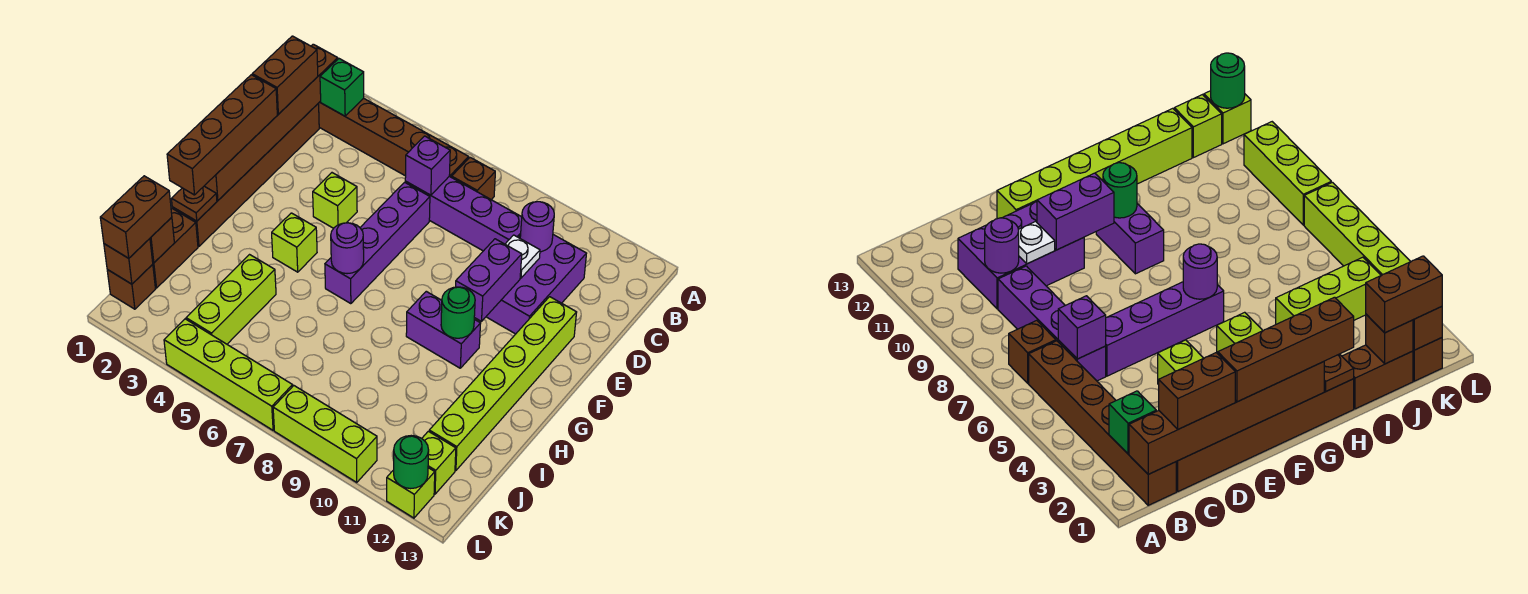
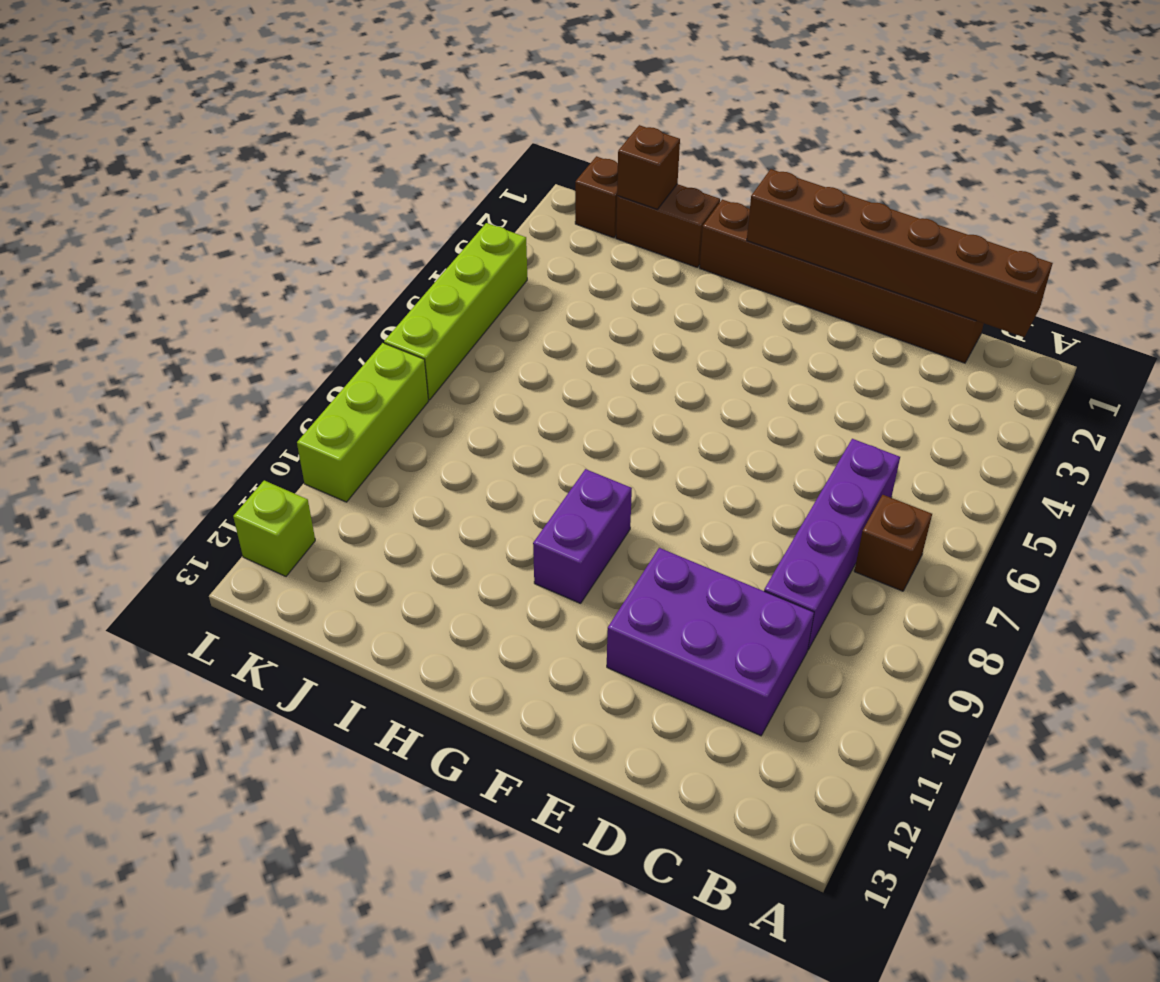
none -> brown brick B1:B6 level 1
none -> purple brick D6:G6 level 1
none -> lime brick E4 level 1
none -> lime brick E12:J12 level 1

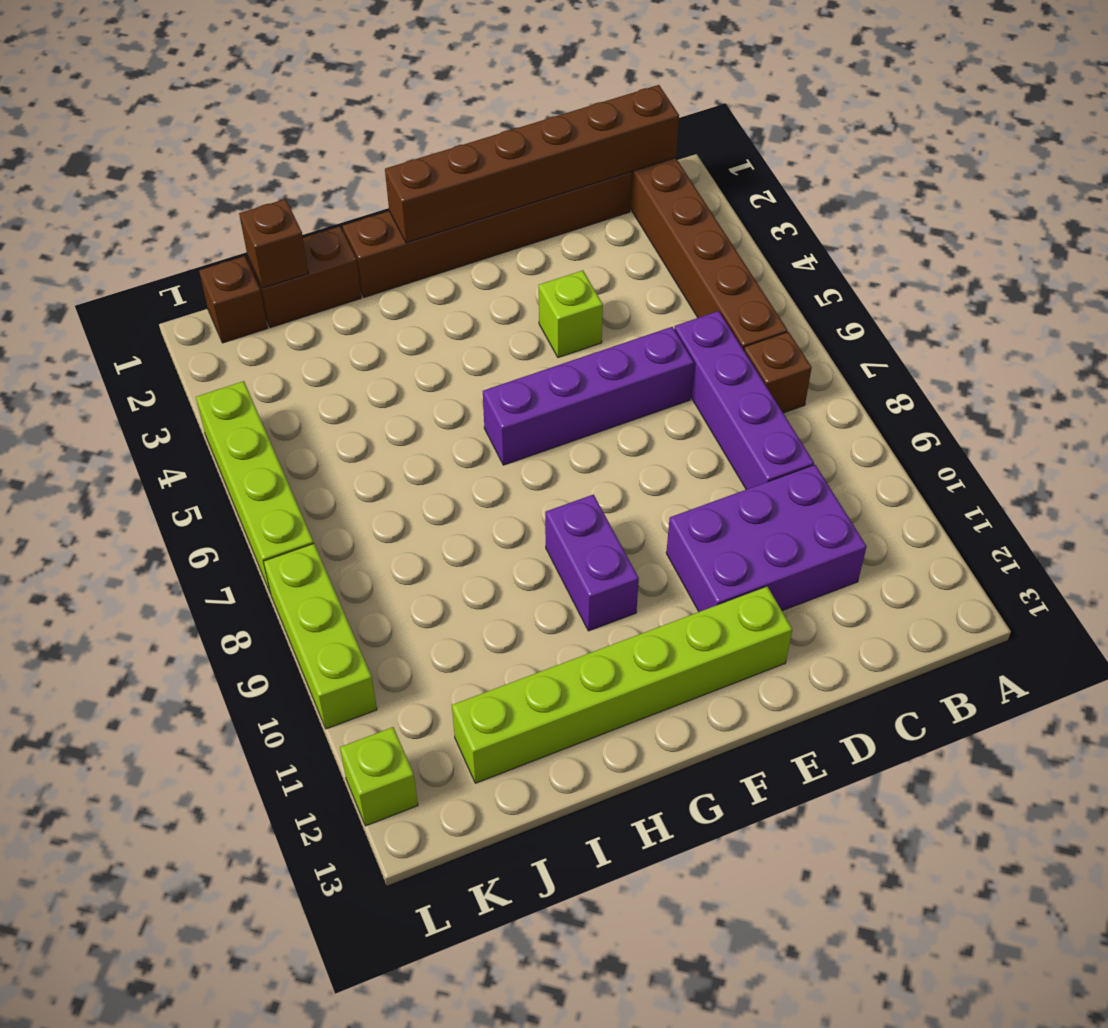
none -> lime brick G4 level 1
none -> lime brick I4:K4 level 1
none -> lime brick K12 level 1
none -> green brick B2 level 2

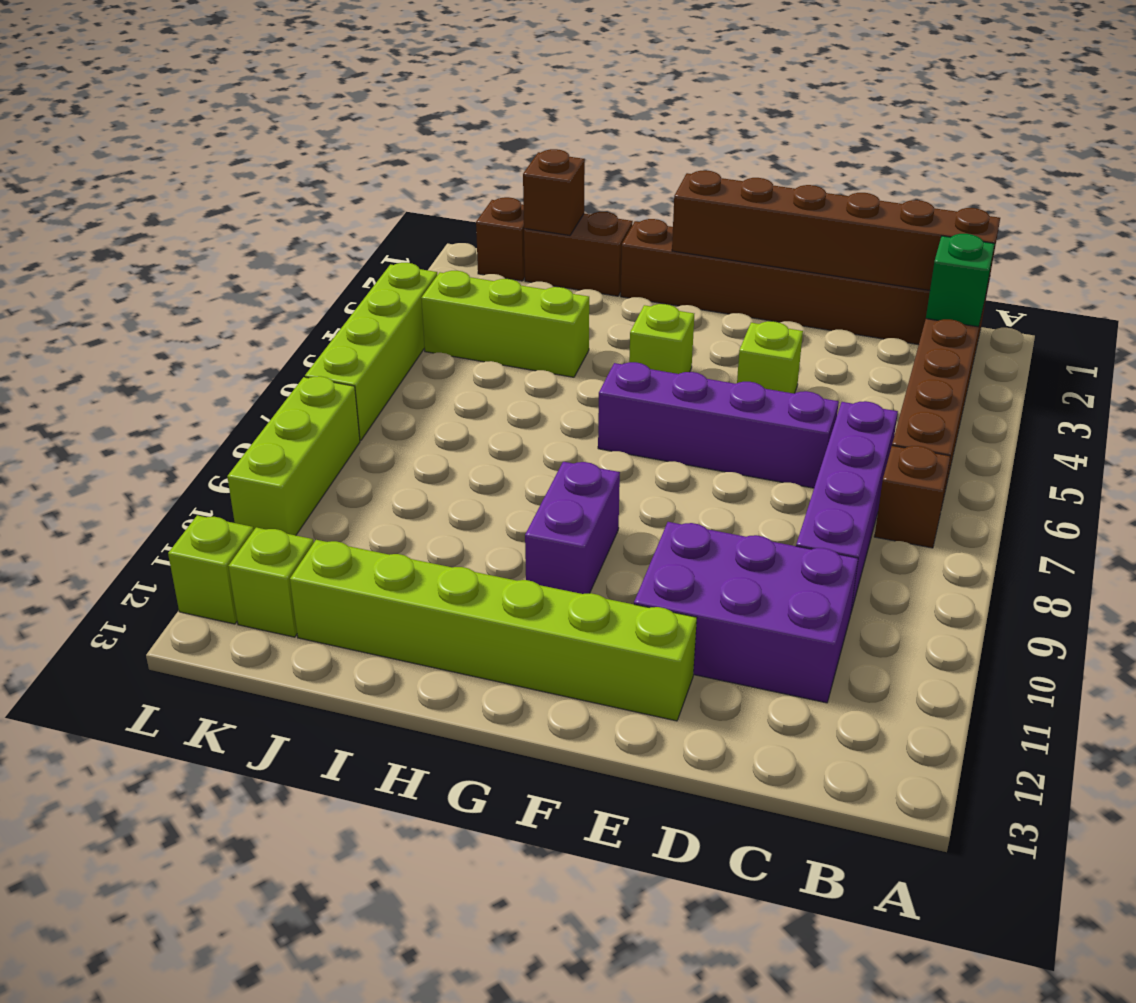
none -> purple brick C6 level 2
none -> purple round brick C10 level 2
none -> white plate D10 level 2
none -> purple brick E10:F10 level 2

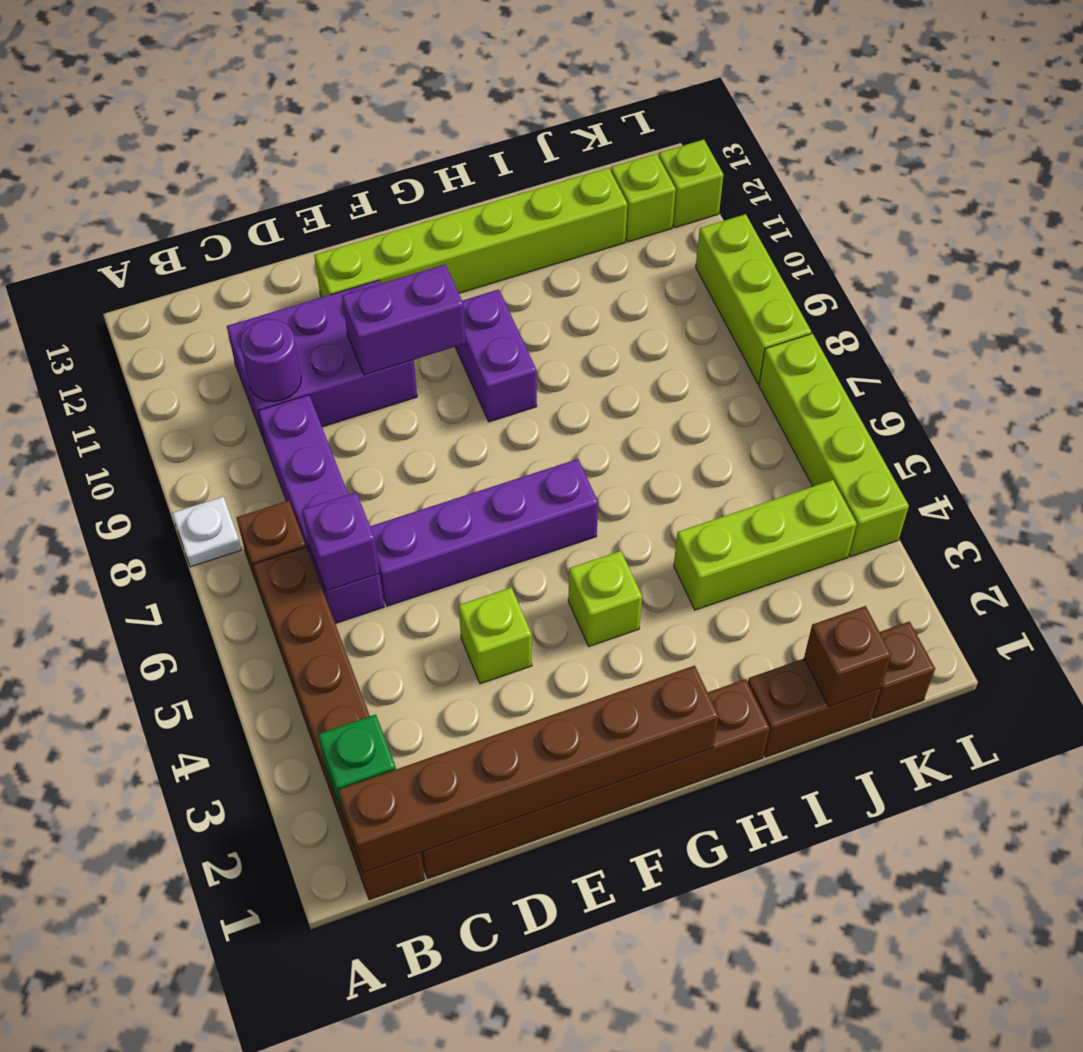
white plate A8 level 1 -> white plate D10 level 2
none -> purple round brick G6 level 2
none -> green round brick G10 level 2
none -> brown plate H1 level 2
none -> brown brick K1 level 2

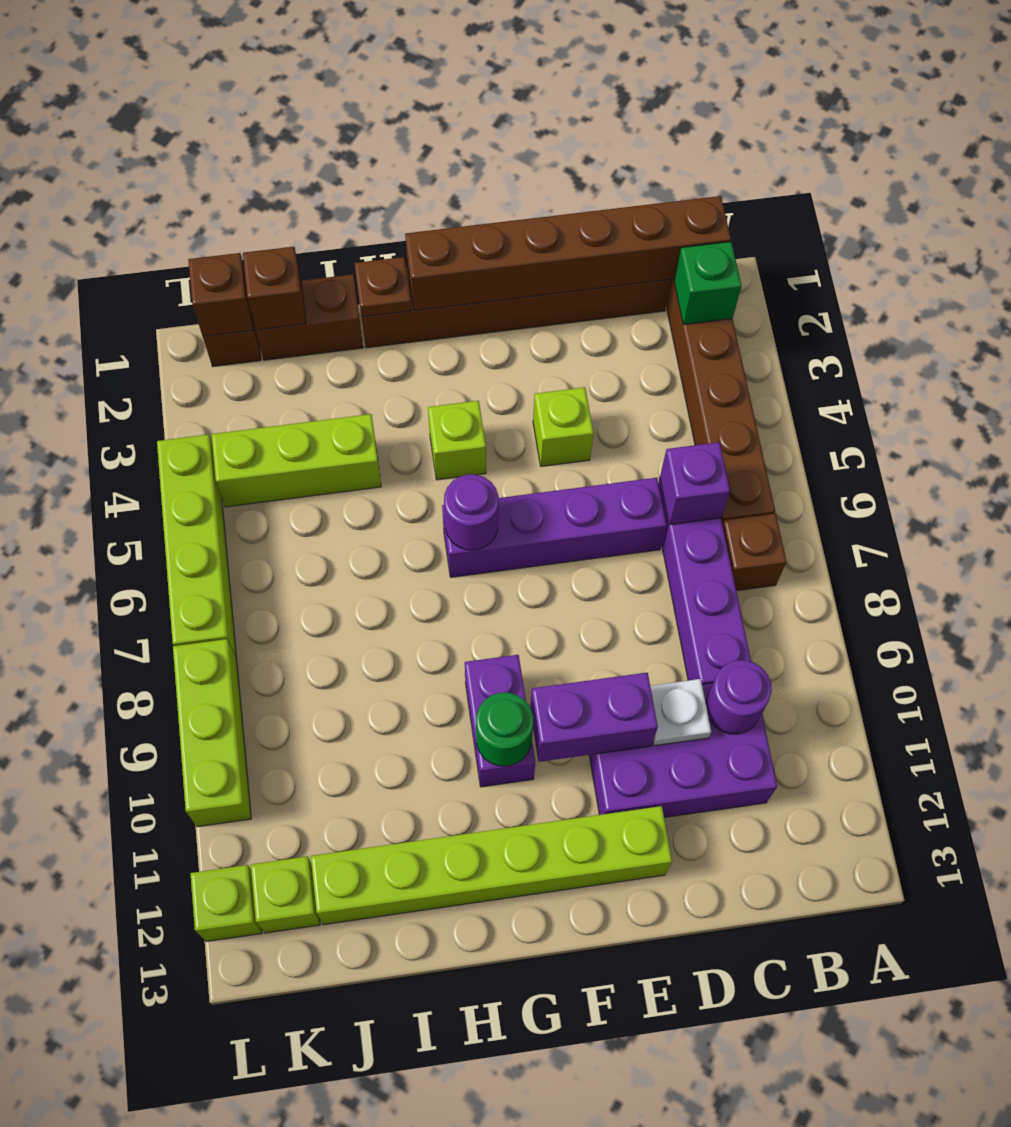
none -> green round brick L12 level 2
none -> brown brick C1:D1 level 3
none -> brown brick E1:H1 level 3
none -> brown brick J1:K1 level 3

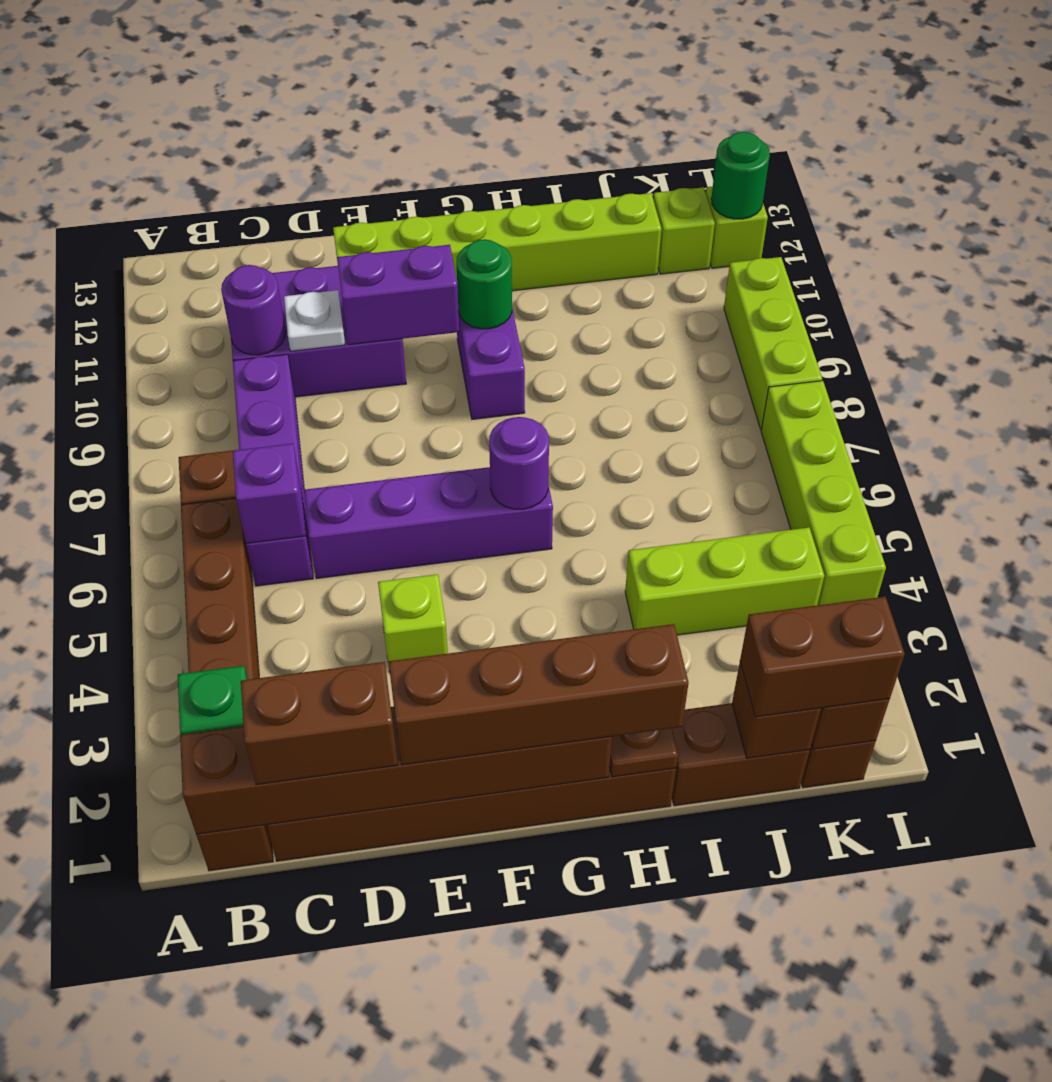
none -> lime brick G4 level 1

